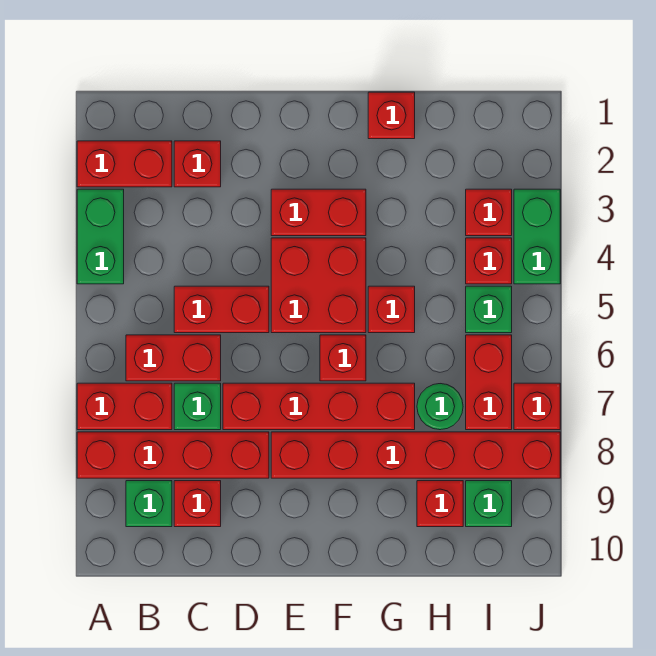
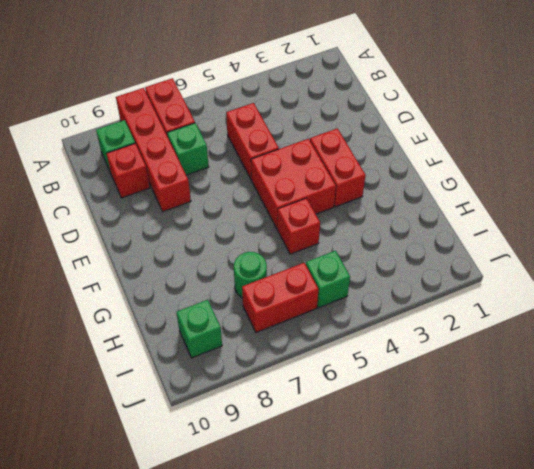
none -> red brick A2:B2 level 1
none -> green brick A3:A4 level 1
none -> red brick B6:C6 level 1

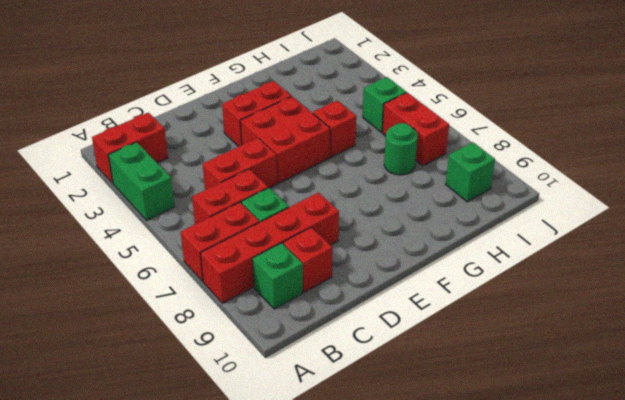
none -> red brick C2 level 1
none -> red brick D7:G7 level 1
none -> red brick E8:J8 level 1

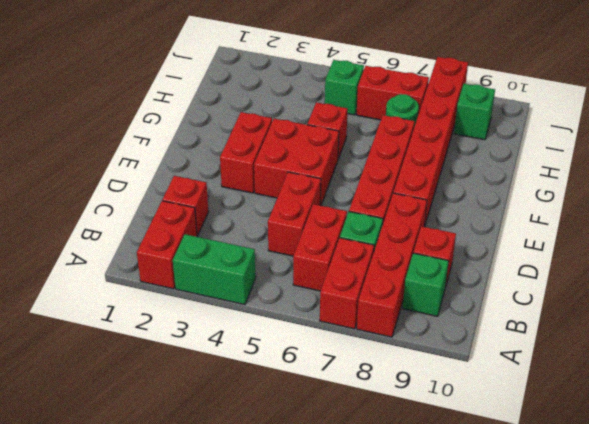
none -> red brick F6 level 1
none -> red brick G1 level 1
none -> red brick H9 level 1

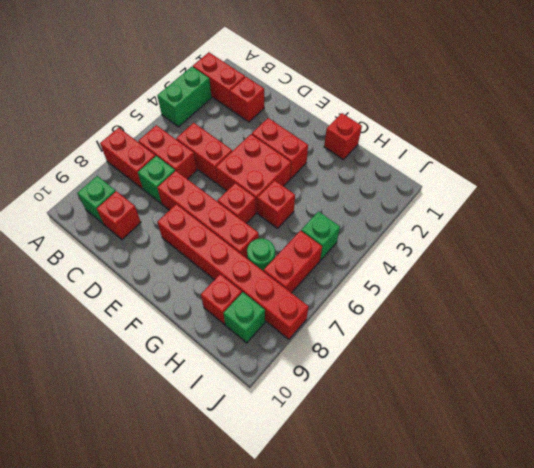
none -> red brick A8:D8 level 1
none -> red brick I3 level 1
none -> red brick I4 level 1

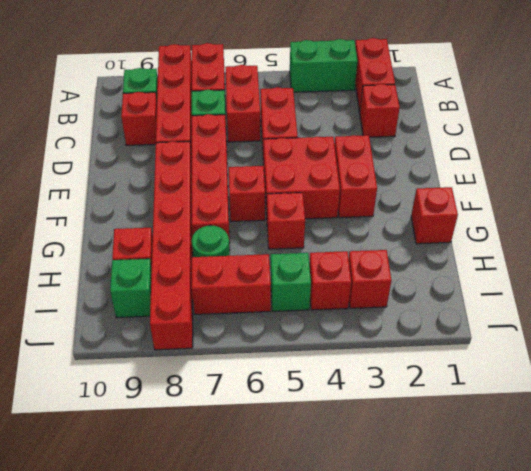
none -> green brick J3:J4 level 1
none -> red brick J7 level 1

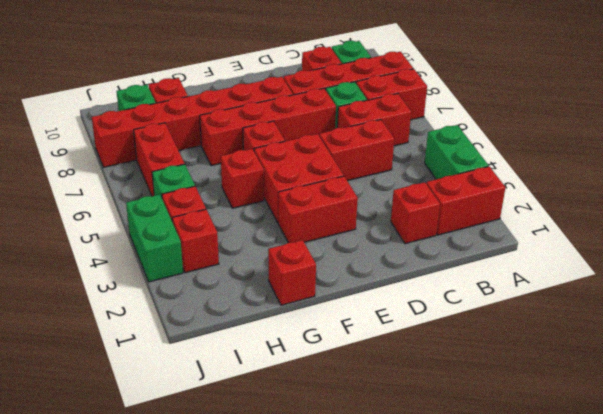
none -> green round brick H7 level 1
none -> red brick J7 level 1

